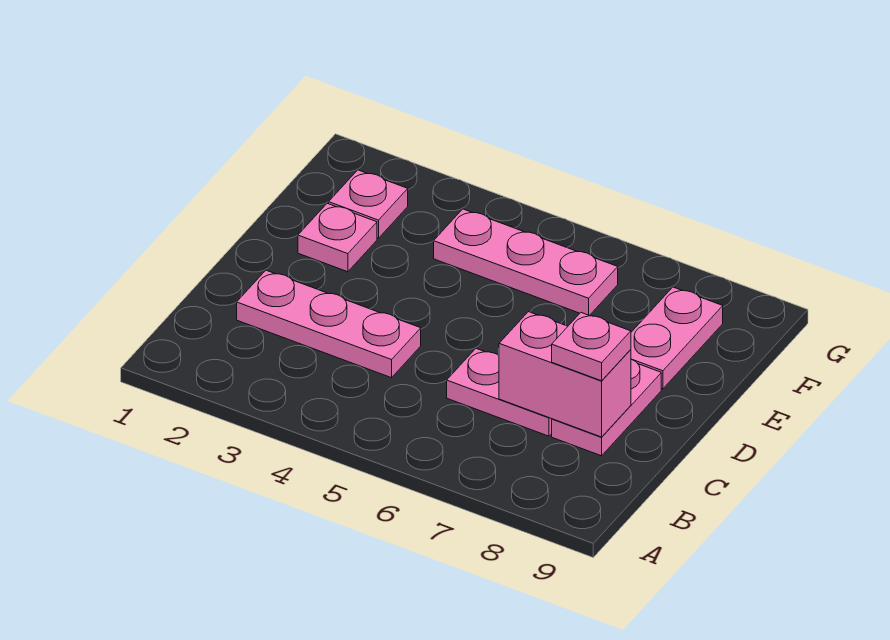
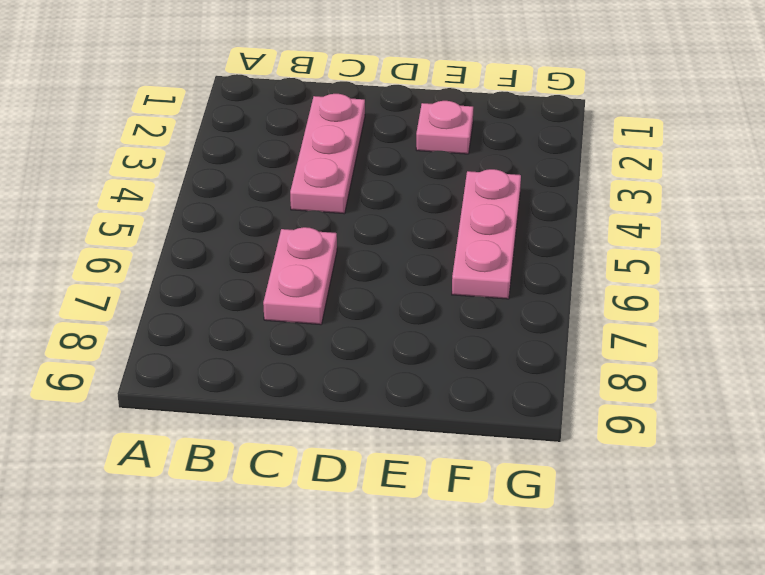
none -> pink plate C8:D8 level 1
none -> pink plate E8:F8 level 1

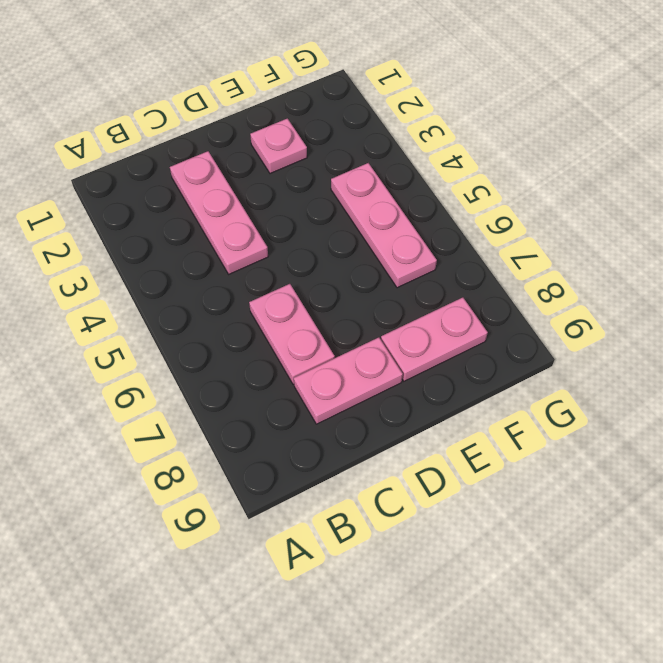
none -> pink plate F2 level 1
none -> pink brick C7:C8 level 2

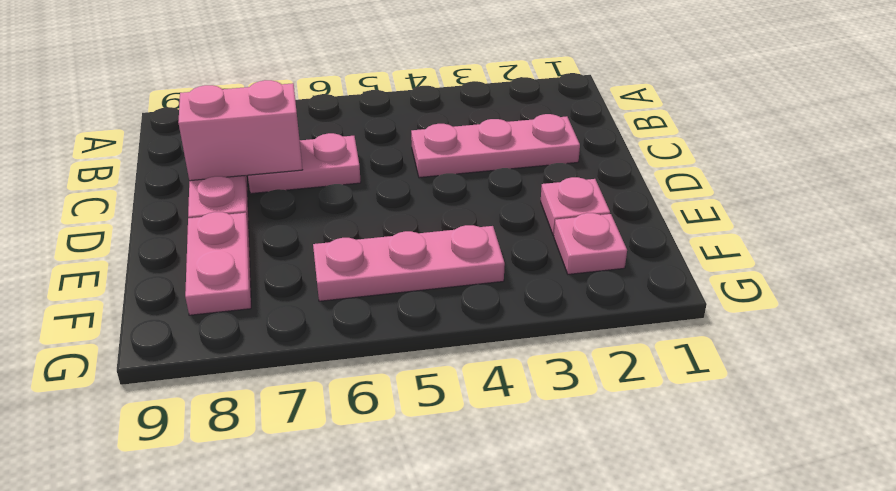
none -> pink plate C8 level 3

